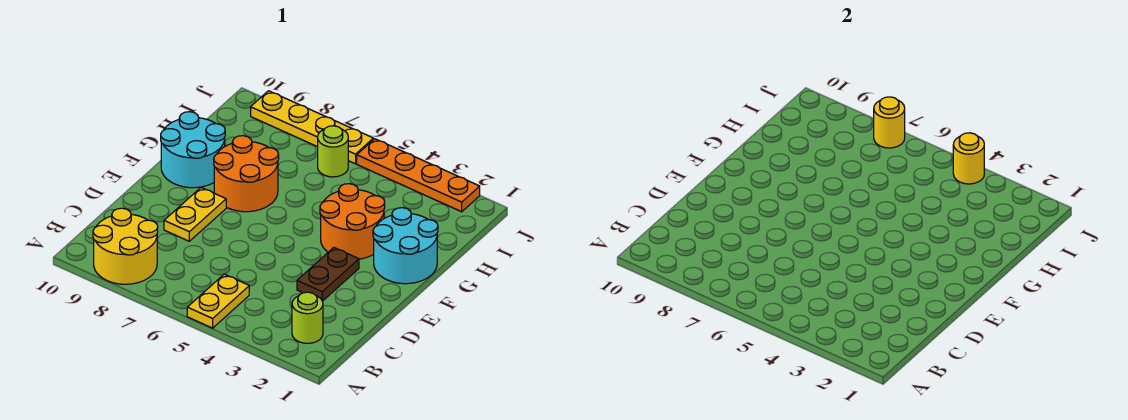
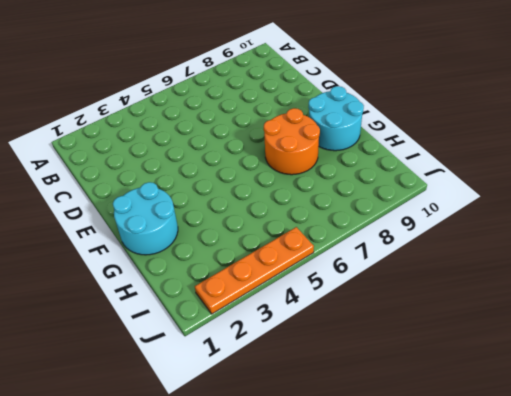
none -> yellow plate A5:B5 level 1
none -> yellow round brick A8:B9 level 1
none -> lime round brick B2 level 1

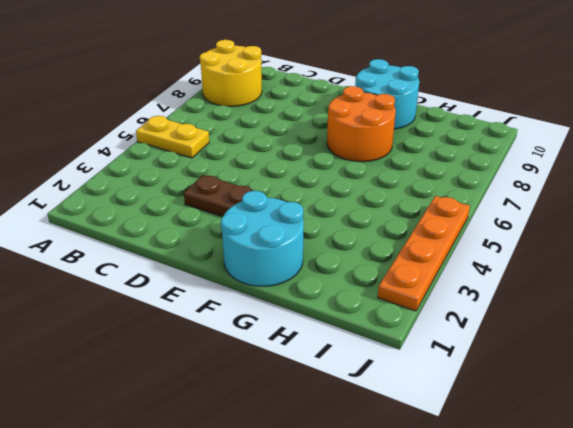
none -> lime round brick B2 level 1
none -> yellow plate D8:E8 level 1
none -> orange round brick F3:G4 level 1

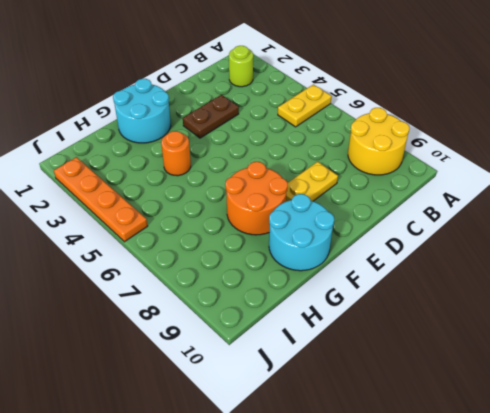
orange round brick G4 level 1 -> orange round brick F3:G4 level 1
none -> lime round brick I6 level 1
none -> yellow plate J6:J9 level 1
none -> yellow round brick J4 level 2

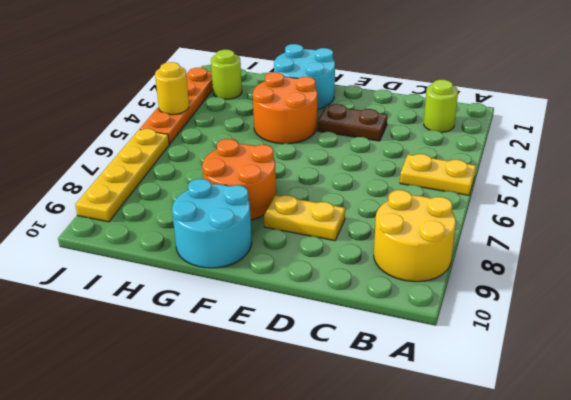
lime round brick I2 level 1 -> lime round brick I6 level 1
none -> yellow round brick J7 level 2

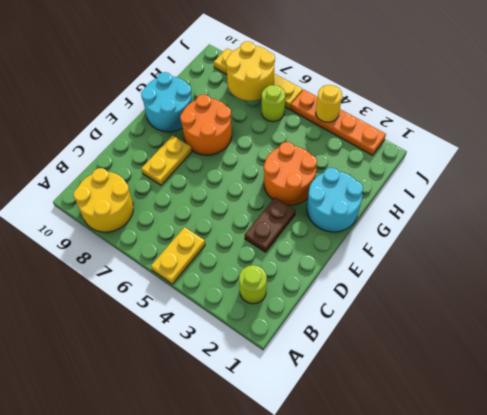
yellow round brick I7:J8 level 2 -> yellow round brick J7 level 2

